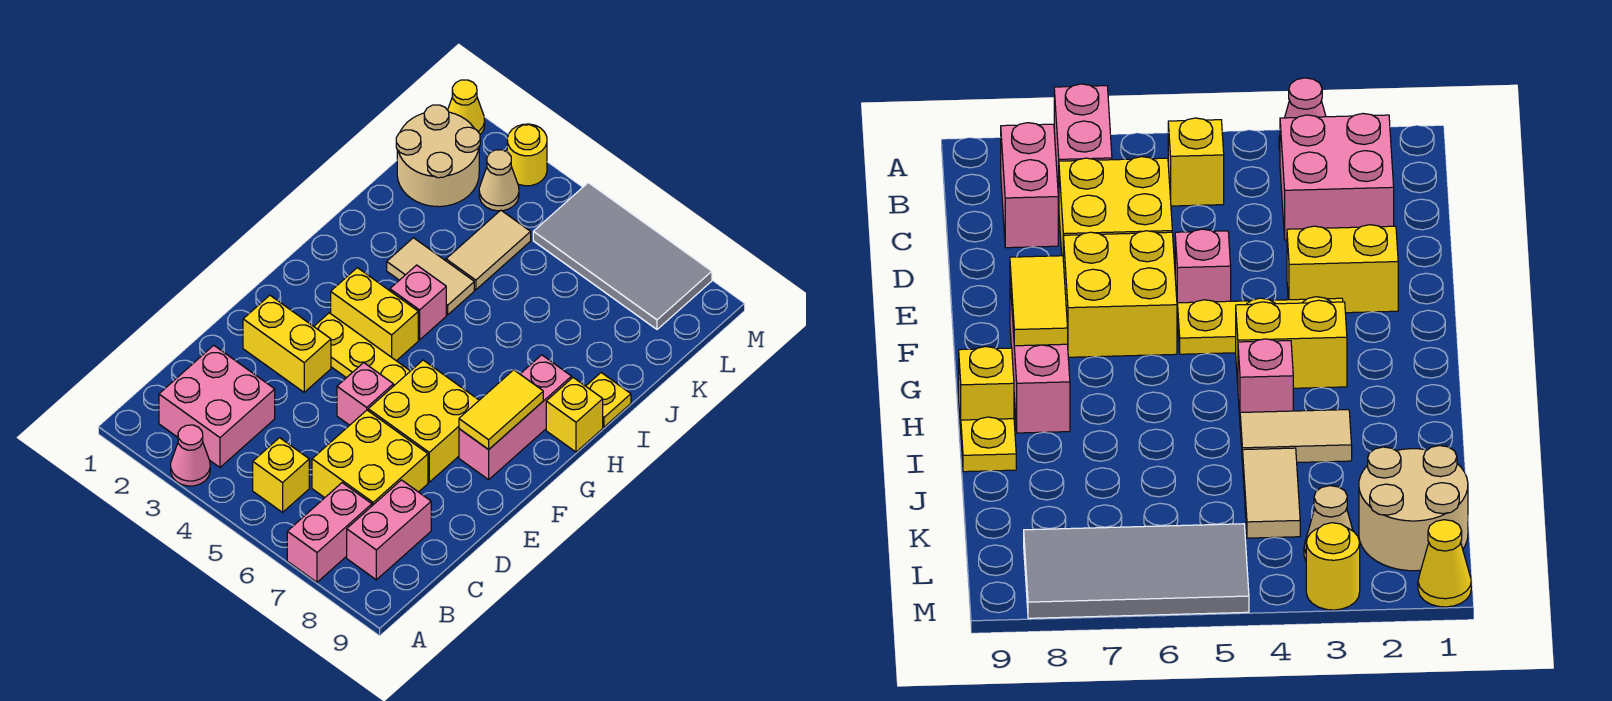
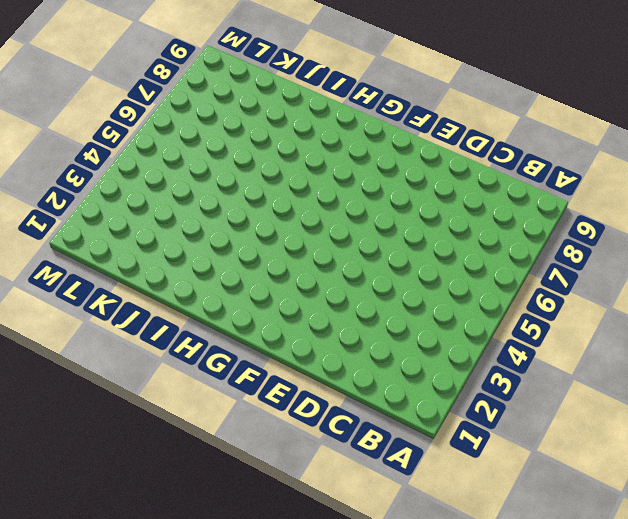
none -> pink cone A3 level 1
none -> pink brick A7:B7 level 1
none -> pink brick B2:C3 level 1

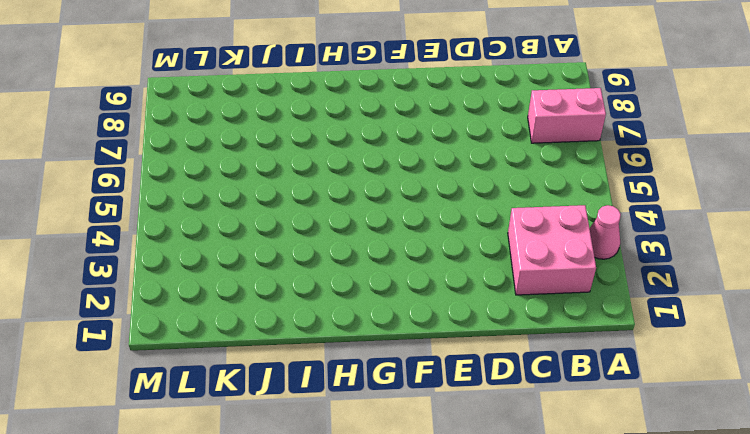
none -> yellow brick B5 level 1
none -> pink brick B8:C8 level 1
none -> yellow brick C6:D7 level 1

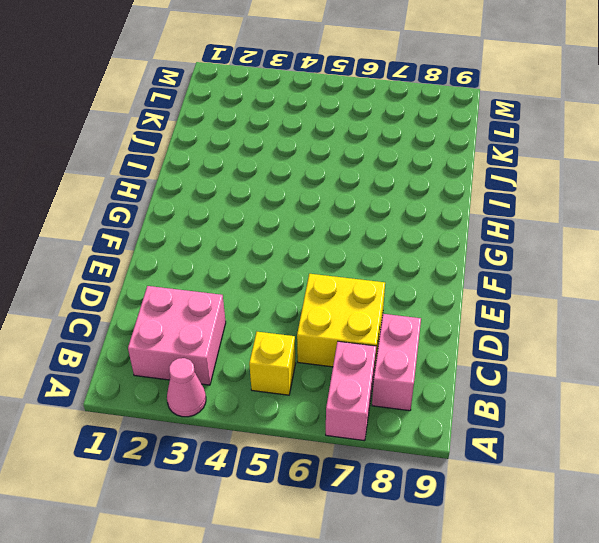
none -> yellow brick E2:E3 level 1
none -> pink brick E5 level 1
none -> yellow brick E6:F7 level 1

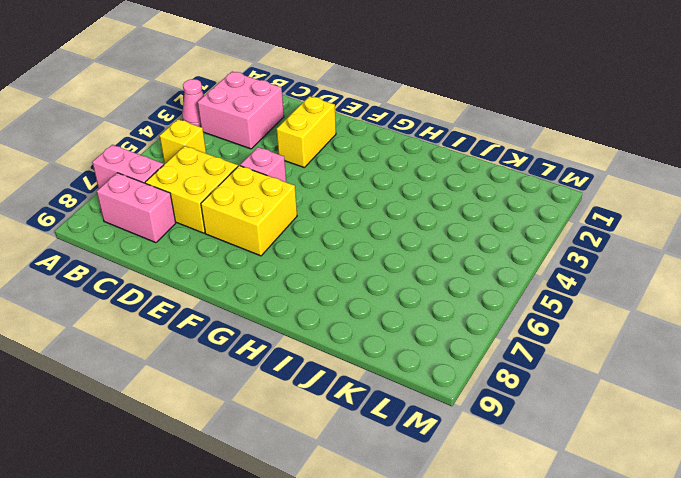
none -> yellow plate F3:F5 level 1
none -> pink brick F8:H8 level 1
none -> yellow brick G3:G4 level 1

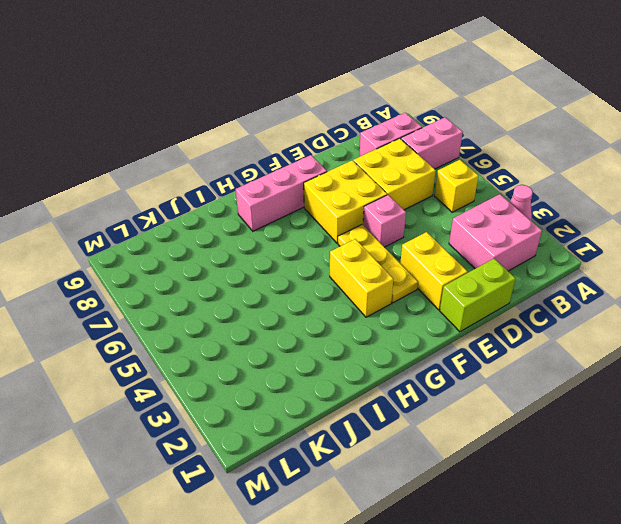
lime brick D1:E1 level 1 -> none
none -> pink brick H4 level 1
none -> yellow brick H9 level 1
none -> tan tile I3:I4 level 1

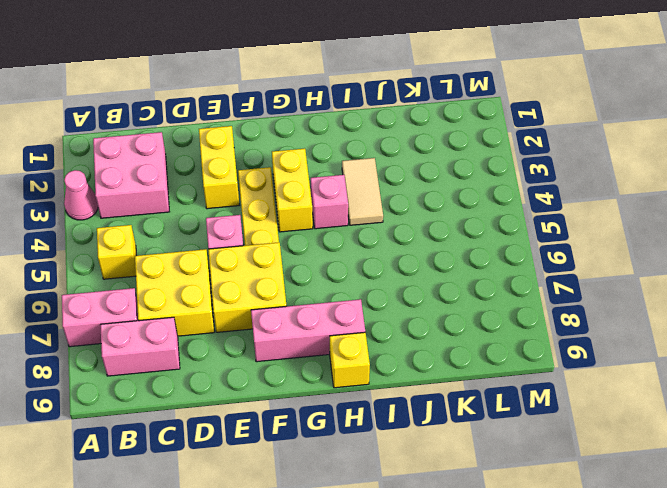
none -> yellow plate I9 level 1
none -> tan tile J4:K4 level 1
none -> tan round brick K1:L2 level 1

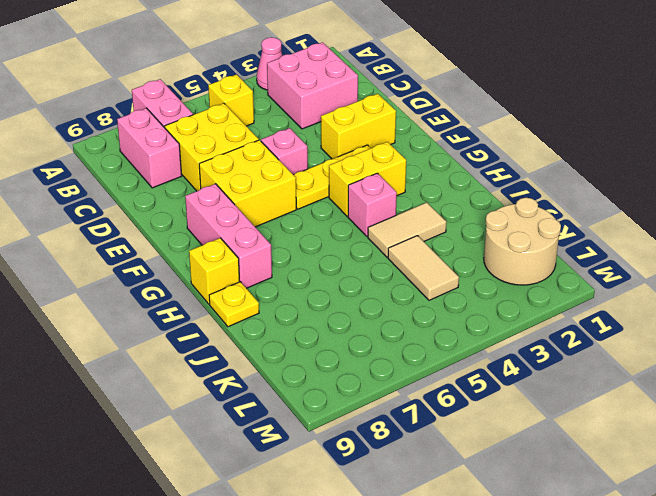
none -> tan cone L3 level 1
none -> grey tile L5:M8 level 1
none -> yellow cone M1 level 1

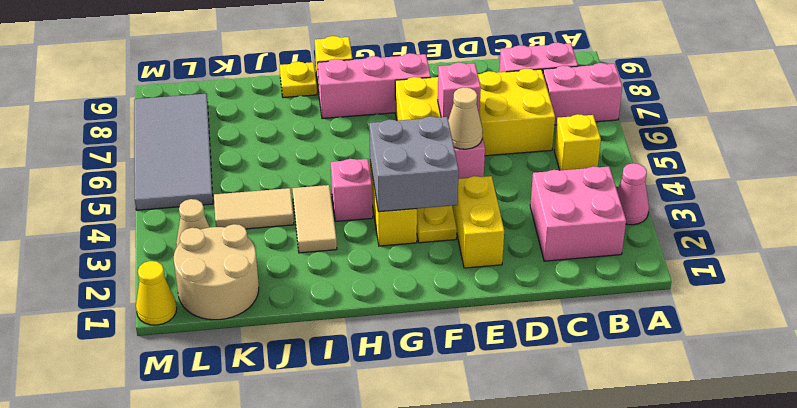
tan cone E5 level 2 -> none
pink brick E6 level 2 -> none
grey brick F3:G4 level 2 -> none
none -> yellow round brick M3 level 1
none -> yellow tile F8:G8 level 2

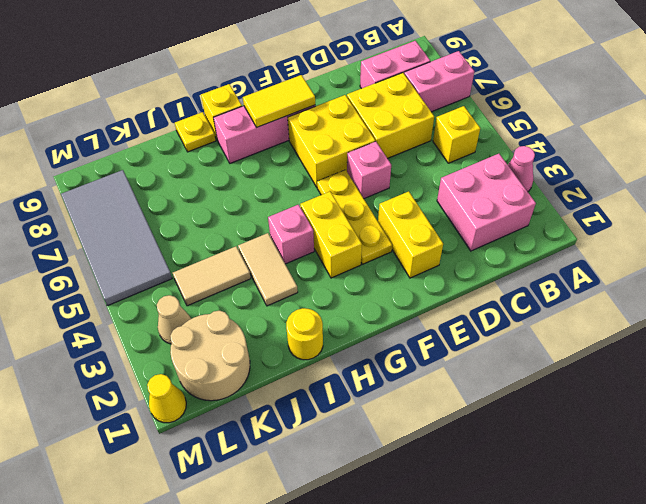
yellow round brick I1 level 1 -> yellow round brick M3 level 1

